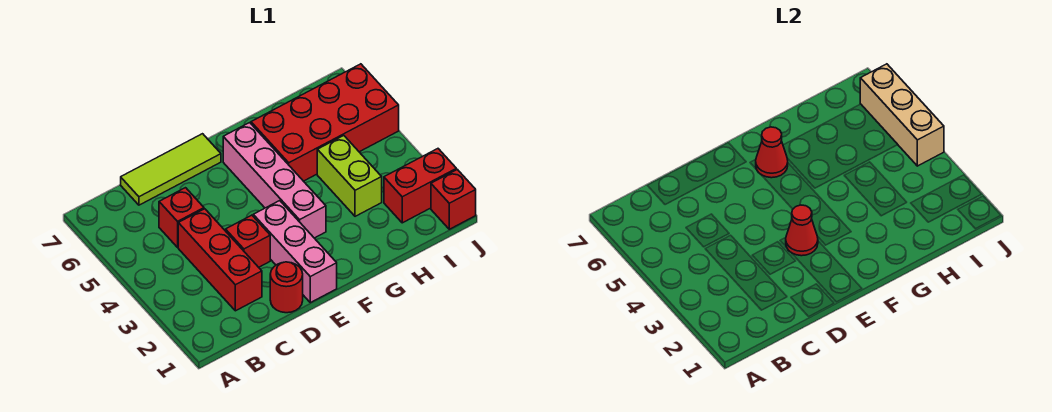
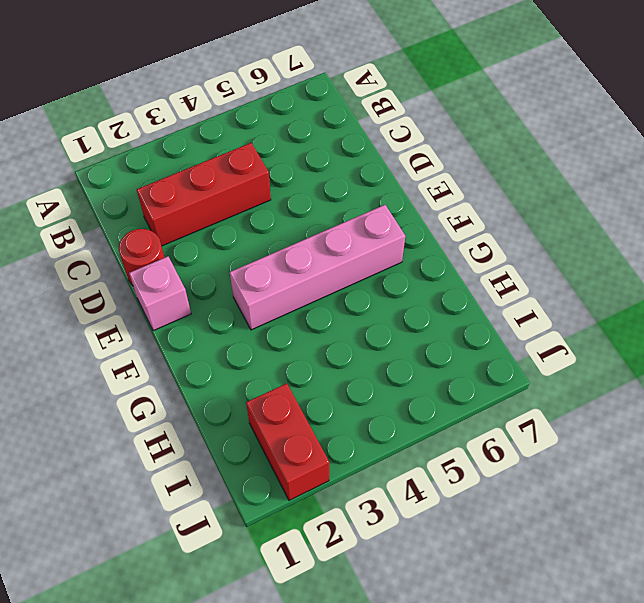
pink brick E1 level 1 -> pink brick E1:E3 level 1
none -> red brick C5 level 1
none -> lime tile C7:E7 level 1
none -> red brick D3 level 1

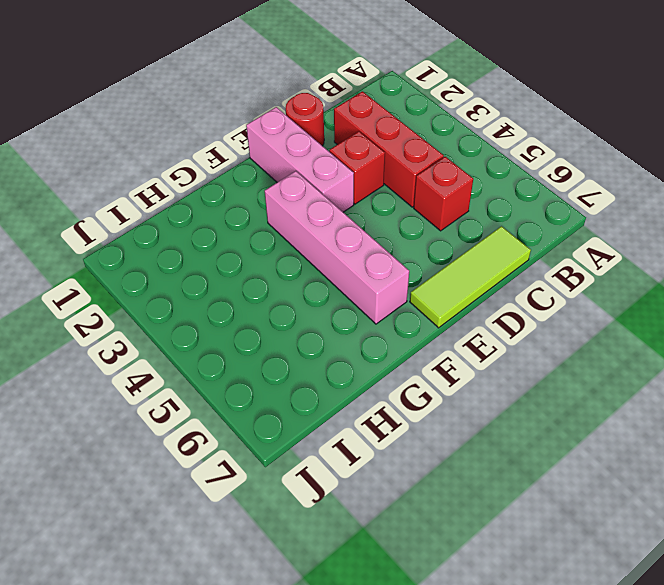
none -> red brick G5:J6 level 1
none -> lime brick H3:H4 level 1
none -> red brick I2:J2 level 1

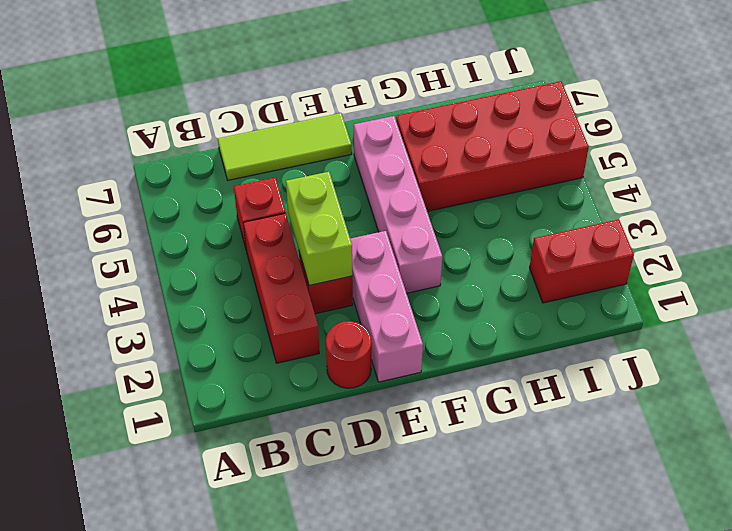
lime brick D3:D4 level 2 -> lime brick H3:H4 level 1
none -> red brick J1 level 1
none -> red cone E3 level 2
none -> red cone F6 level 2

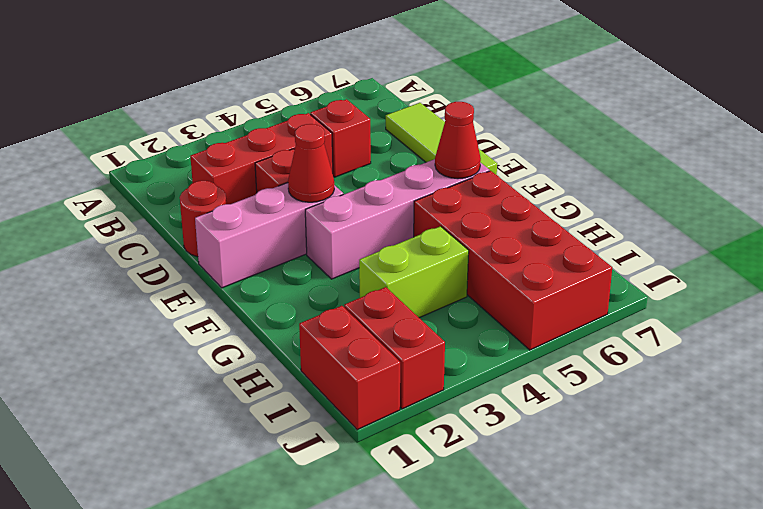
red brick I1:J1 level 1 -> red brick J1 level 1
none -> tan brick J4:J6 level 2

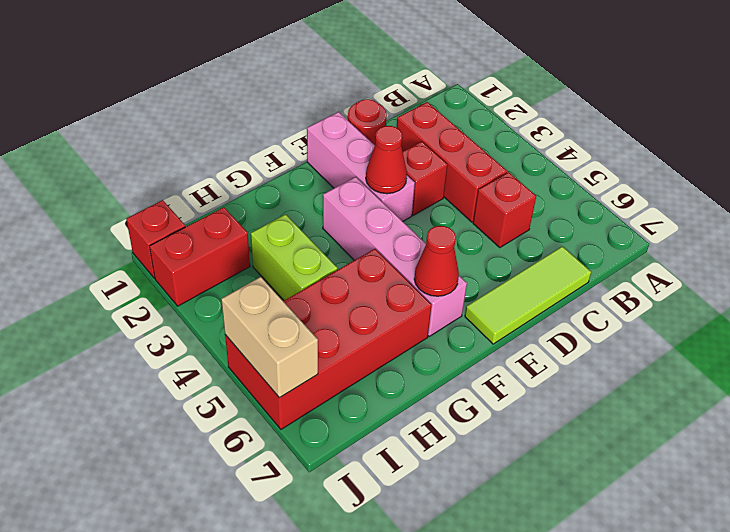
tan brick J5:J6 level 2 -> tan brick J4:J6 level 2

